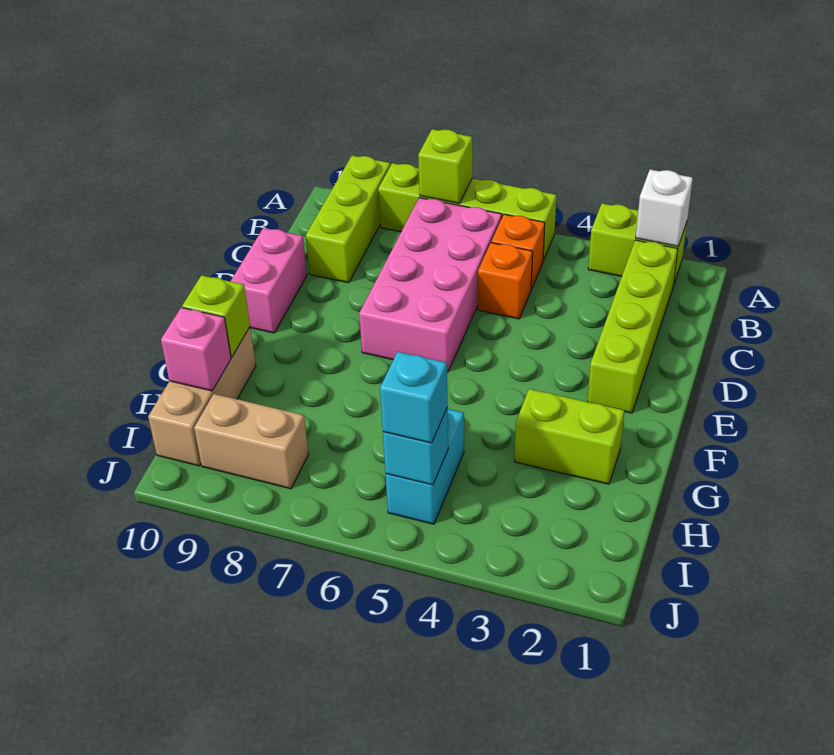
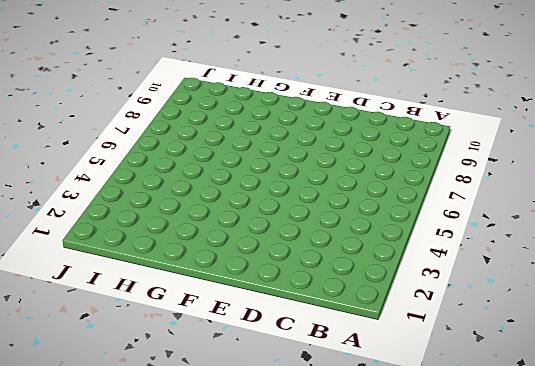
none -> lime brick A2:A3 level 1
none -> lime brick A5:A8 level 1
none -> lime brick A9:C9 level 1

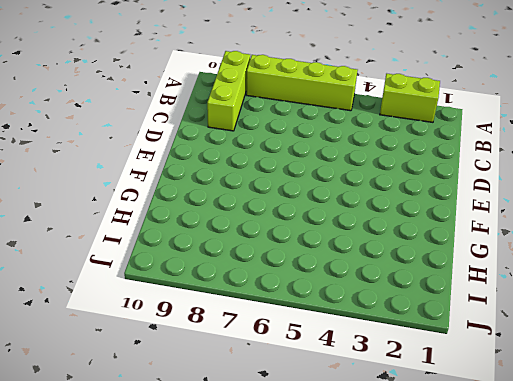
none -> lime brick B2:E2 level 1
none -> orange brick B5 level 1
none -> pink brick B6:E7 level 1

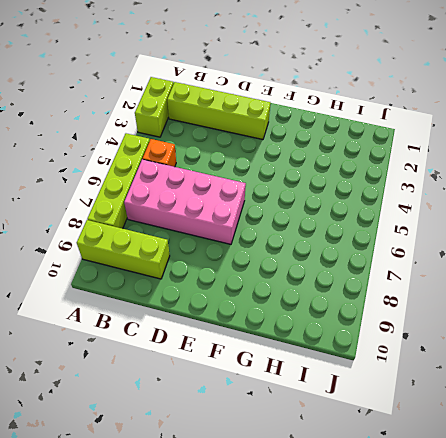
none -> orange brick C5 level 1
none -> pink brick D10:E10 level 1
none -> lime brick G2:G3 level 1

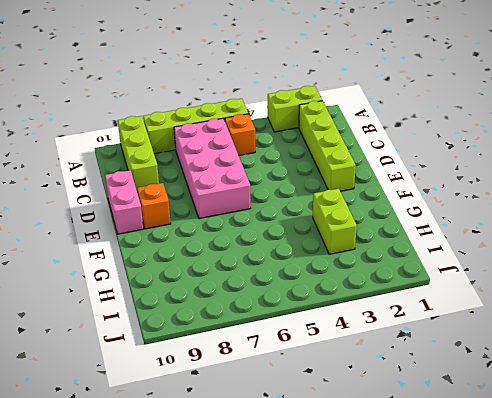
orange brick E9 level 1 -> orange brick C5 level 1
lime brick G3:H3 level 1 -> lime brick G2:G3 level 1
none -> tan brick G10:I10 level 1
none -> cyan brick H5:I5 level 1
none -> tan brick I8:I9 level 1

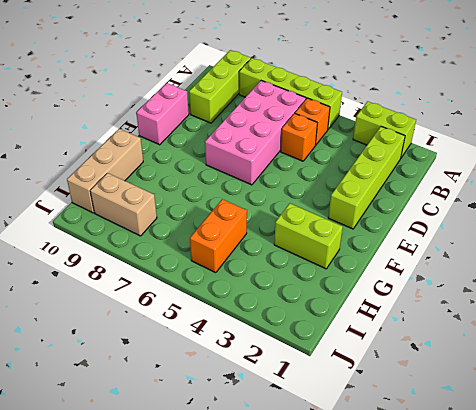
orange brick H5:I5 level 1 -> cyan brick H5:I5 level 1
none -> white brick A2 level 2
none -> lime brick A7 level 2
none -> lime brick G10 level 2

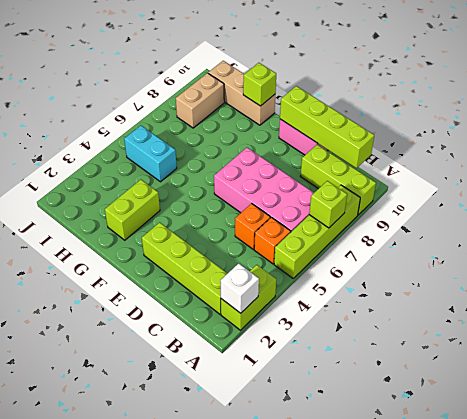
lime brick B10:E10 level 2 -> none
none -> pink brick H10 level 2
none -> cyan brick I5 level 2
none -> cyan brick I5 level 3

